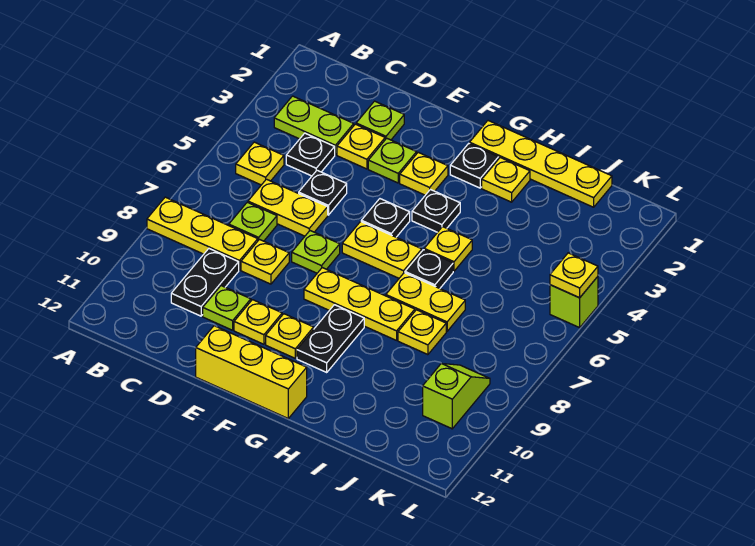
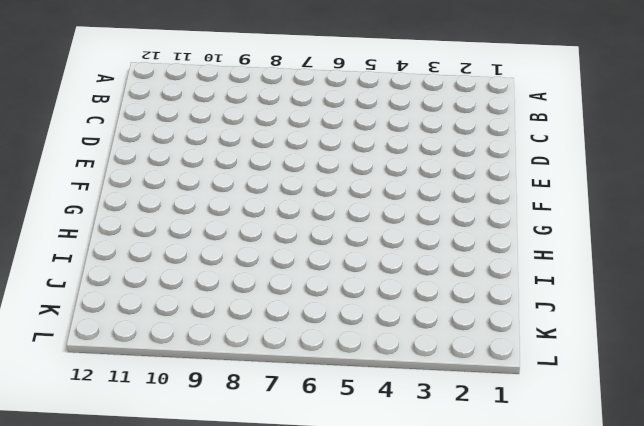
none -> yellow plate A8:C8 level 1
none -> lime plate B3:C3 level 1
none -> yellow plate B5 level 1
none -> black plate C4 level 1

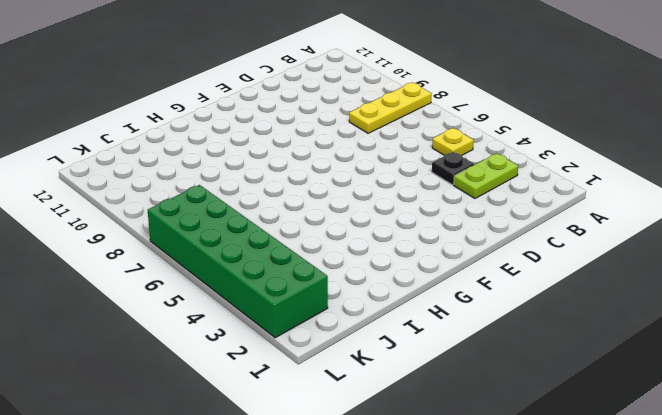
green brick K2:L7 level 1 -> lime brick L5 level 1
none -> yellow plate C6:D6 level 1
none -> lime plate C7 level 1
none -> black plate C9:C10 level 1
none -> lime plate D2 level 1

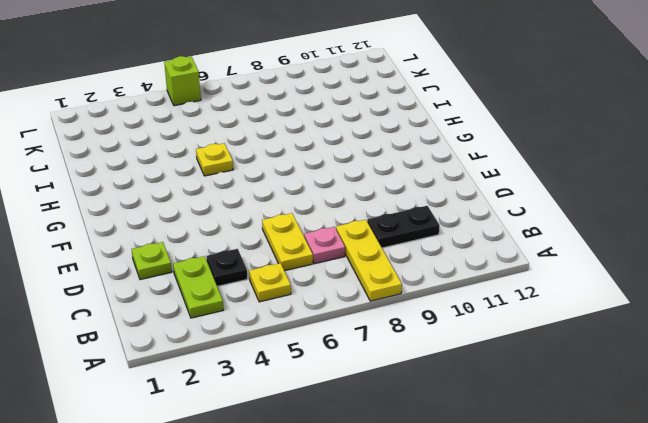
pink plate C7 level 1 -> lime plate C7 level 1
none -> yellow plate D3 level 1
none -> black plate D5 level 1
none -> yellow plate D8 level 1
none -> lime plate D10 level 1

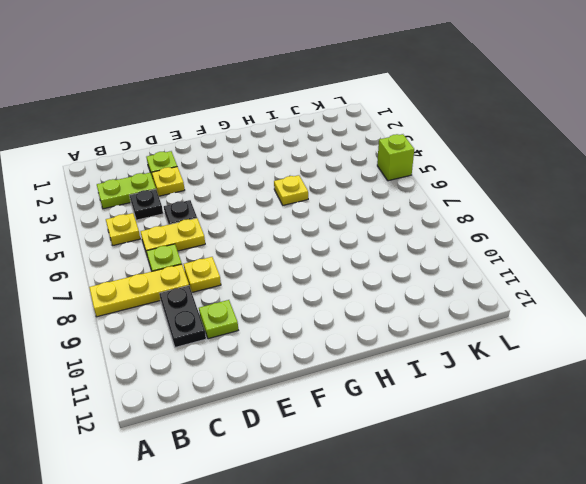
none -> lime plate E3 level 1
none -> lime plate E7 level 1
none -> yellow plate E10 level 1
none -> yellow brick E12:G12 level 1

